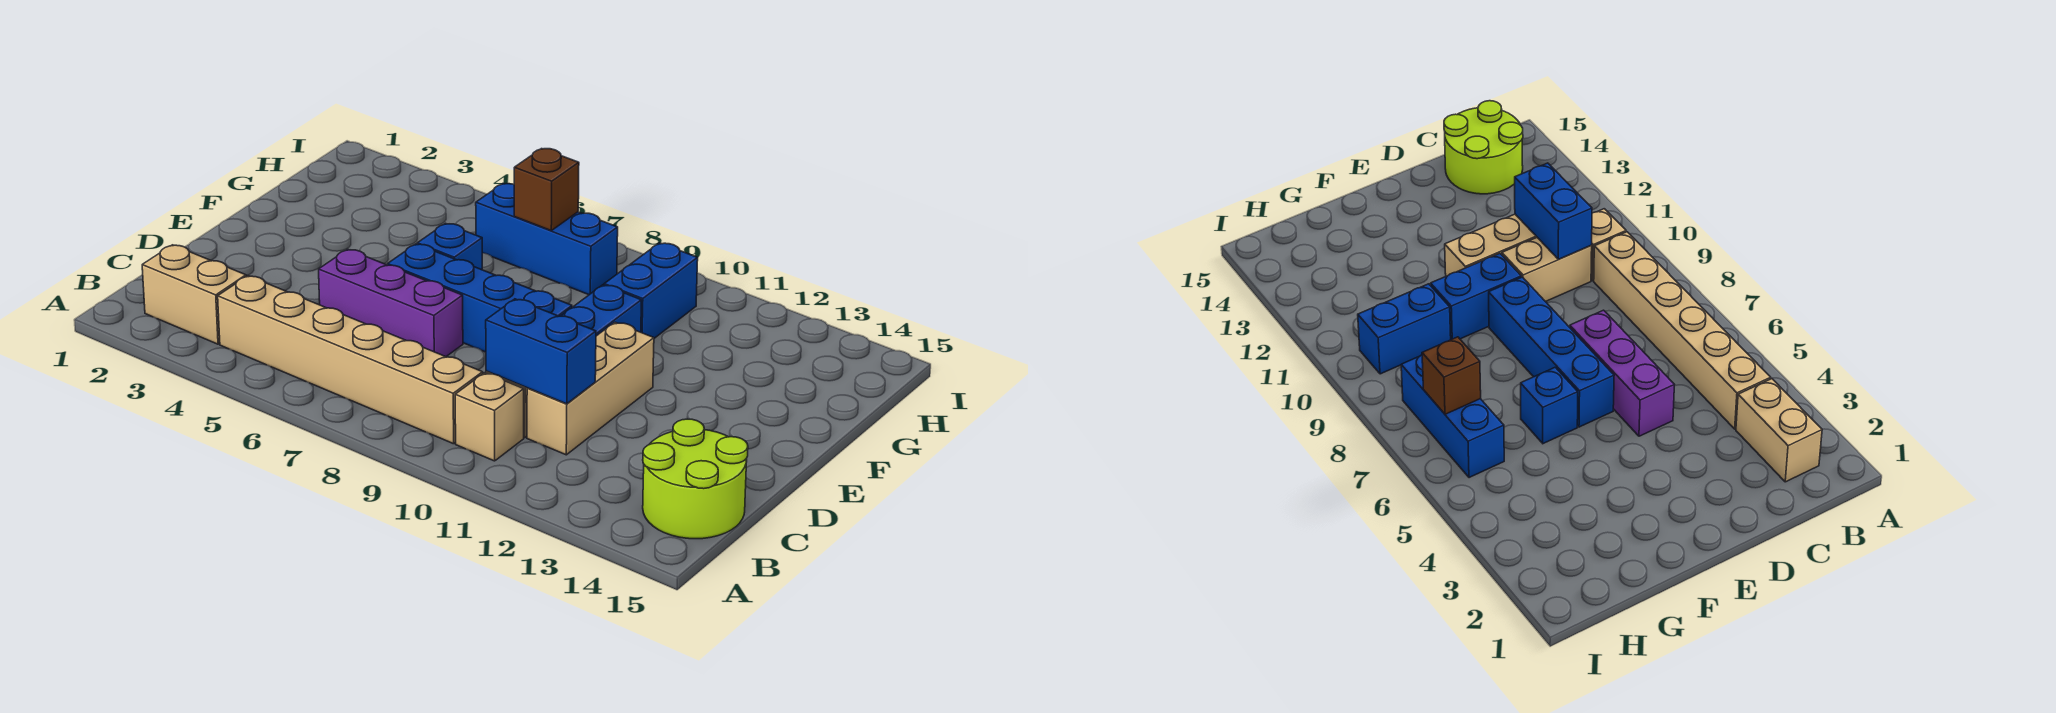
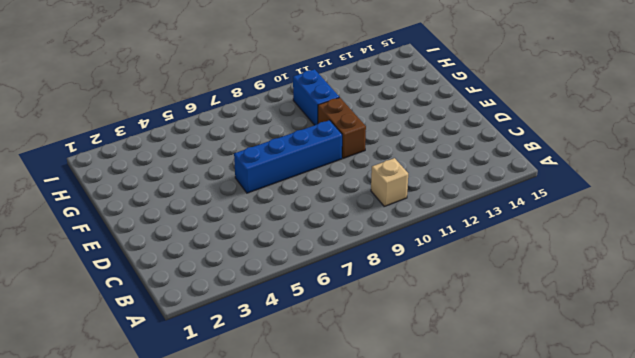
brown brick E10:F10 level 1 -> blue brick E10:F10 level 1
none -> tan brick B2:B3 level 1
none -> tan brick B4:B9 level 1
none -> lime round brick B14:C15 level 1

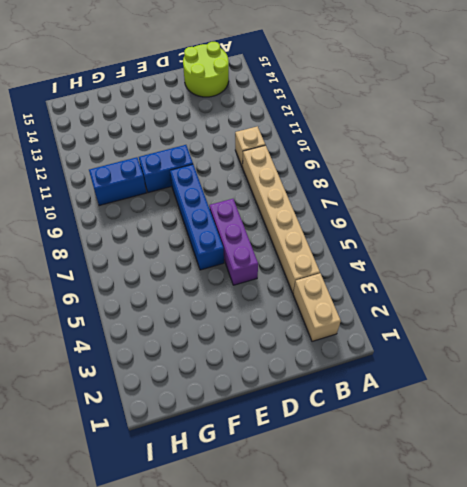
none -> tan brick C10:D10 level 1
none -> tan brick C11:E11 level 1
none -> blue brick F6 level 1

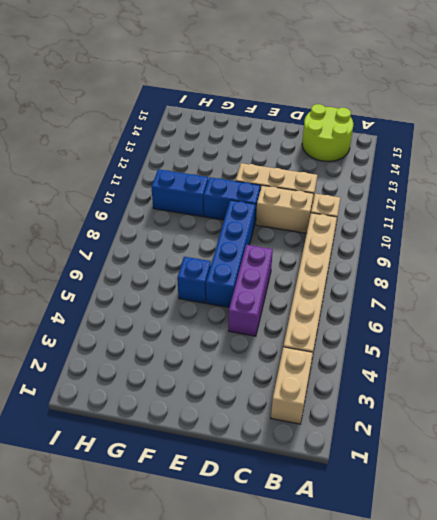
none -> blue brick H6:H8 level 1
none -> blue brick C10:C11 level 2
none -> brown brick H7 level 2

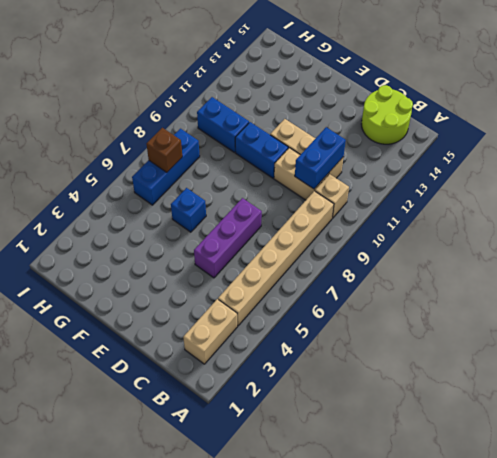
none -> blue brick E6:E9 level 1

